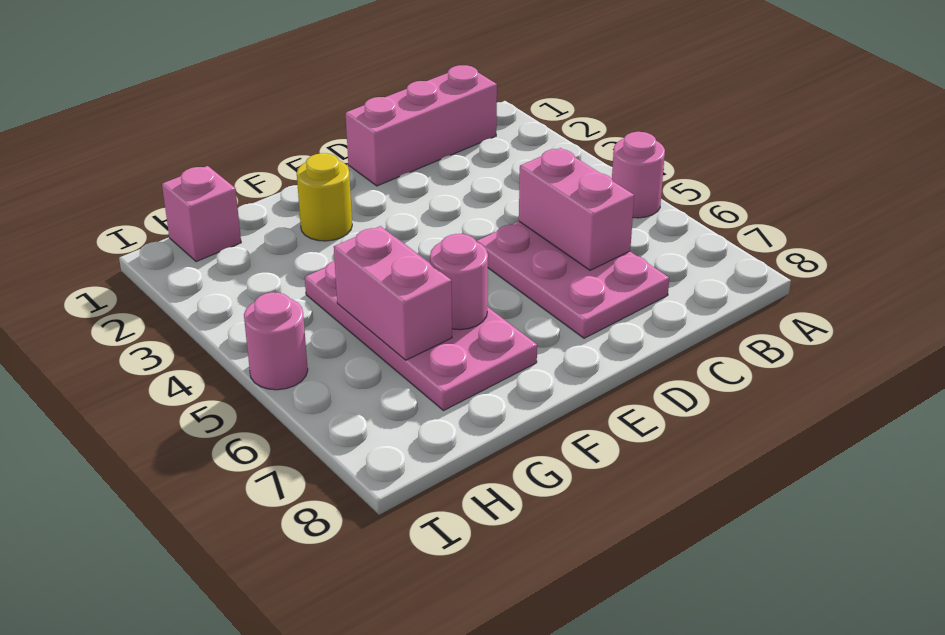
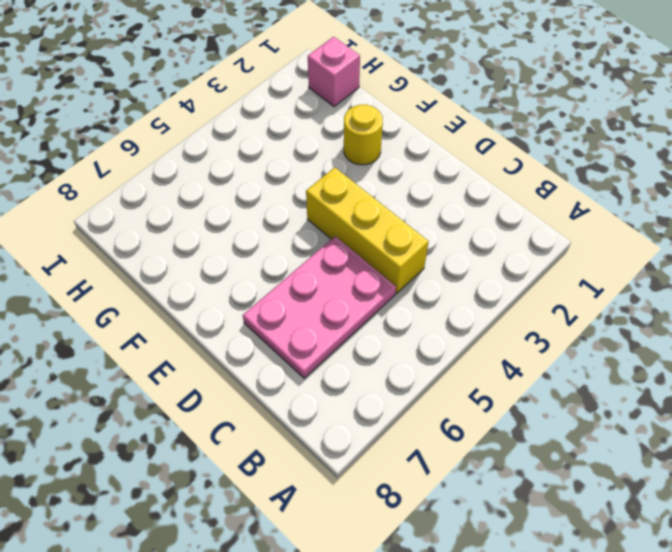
yellow brick C4:E4 level 1 -> none
none -> pink round brick A5 level 1
none -> pink brick B1:D1 level 1

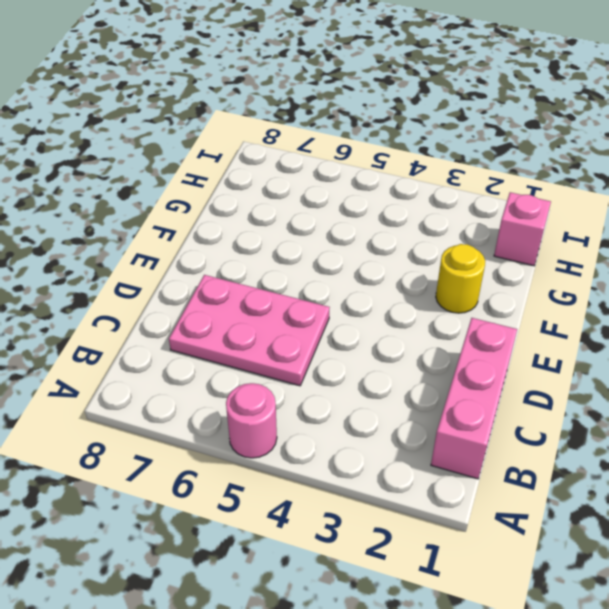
none -> pink plate F4:G7 level 1
none -> pink round brick I5 level 1

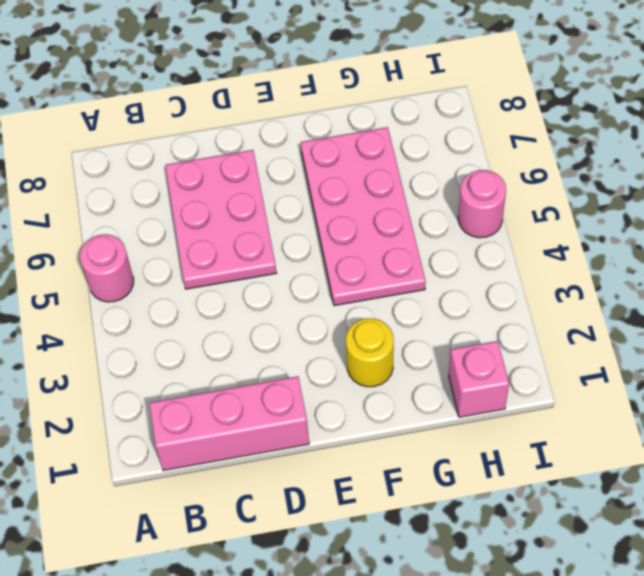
none -> pink brick C5:C6 level 2
none -> pink round brick F6 level 2

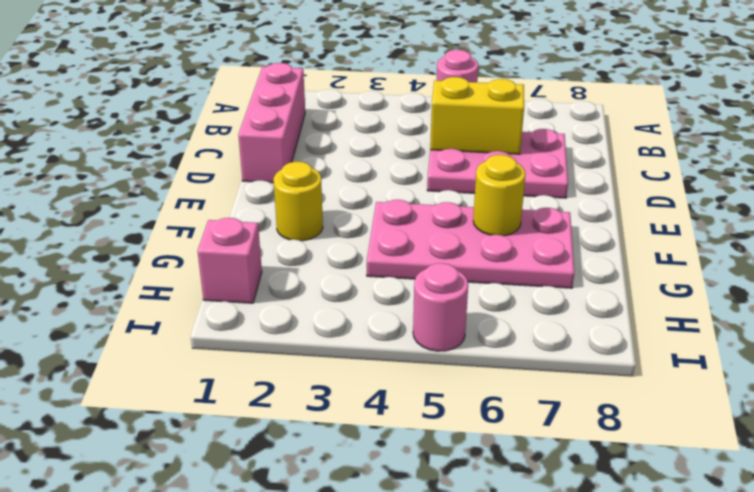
yellow brick C5:C6 level 2 -> pink brick C5:C6 level 2
yellow round brick F6 level 2 -> pink round brick F6 level 2
none -> pink brick G5:G6 level 2

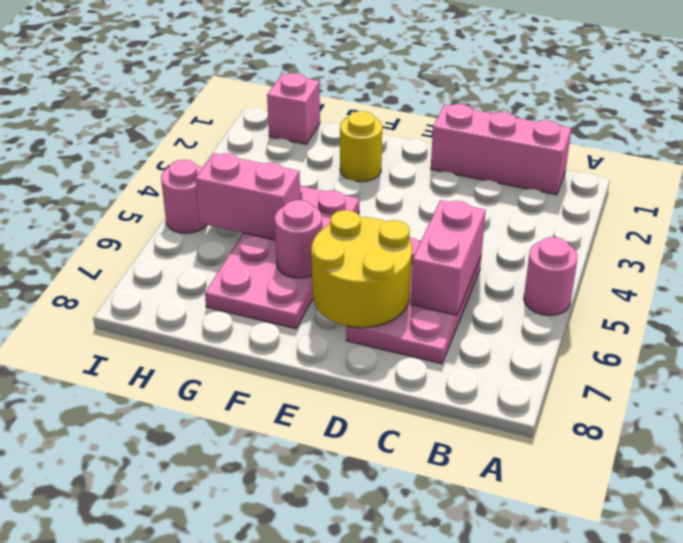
yellow round brick D6:E7 level 2 -> none
pink brick G5:H5 level 2 -> pink brick G5:G6 level 2

